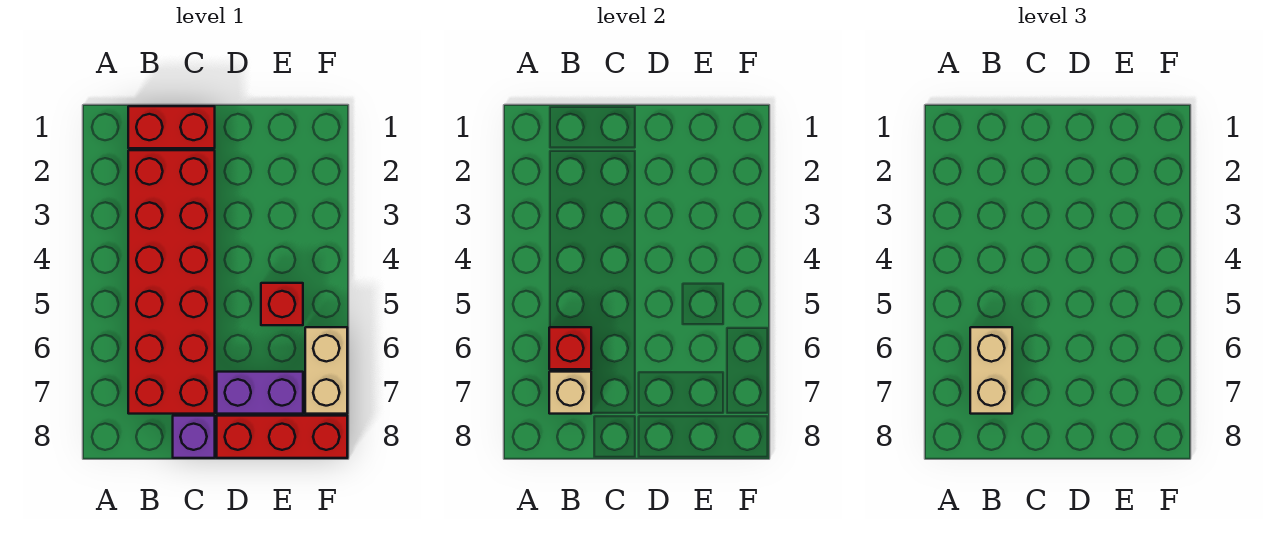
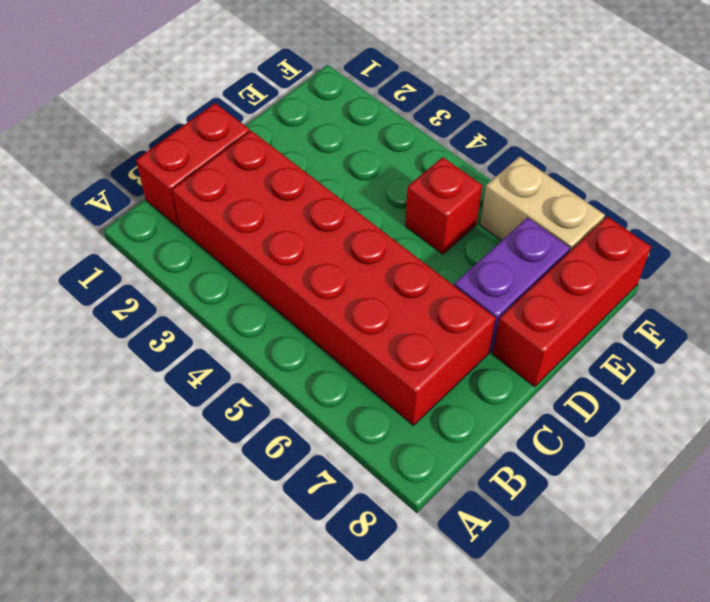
none -> purple brick C8 level 1
none -> red brick B6 level 2

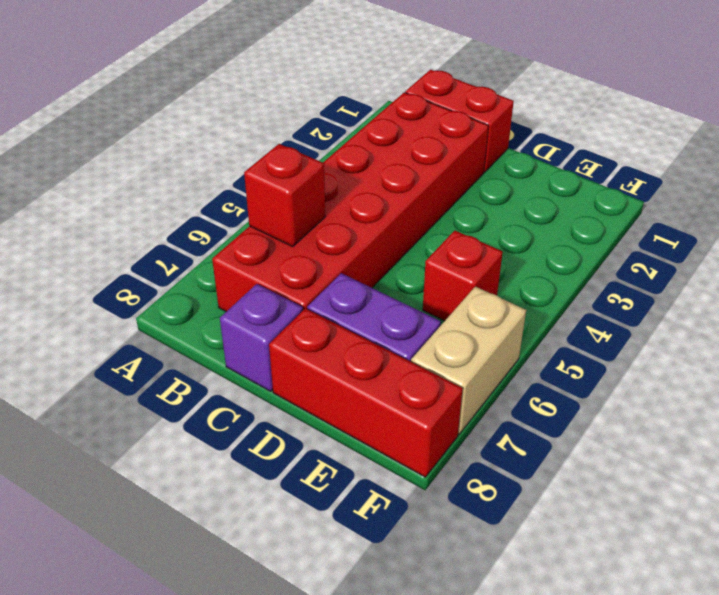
none -> tan brick B7 level 2
none -> tan brick B6:B7 level 3

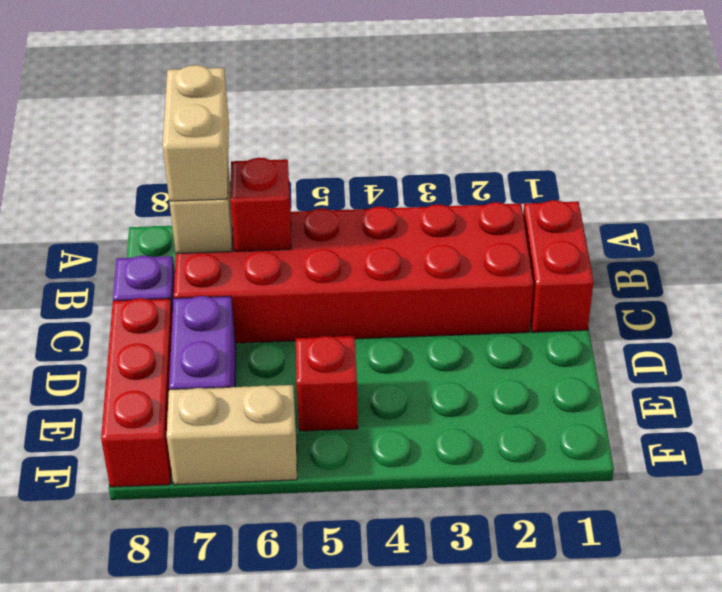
tan brick A7:B7 level 3 -> tan brick B6:B7 level 3

